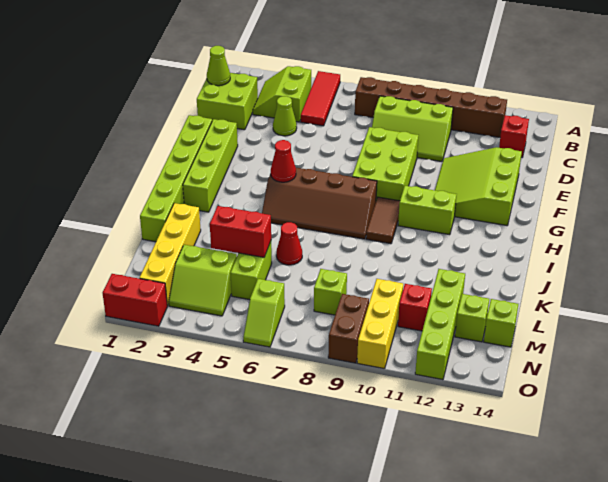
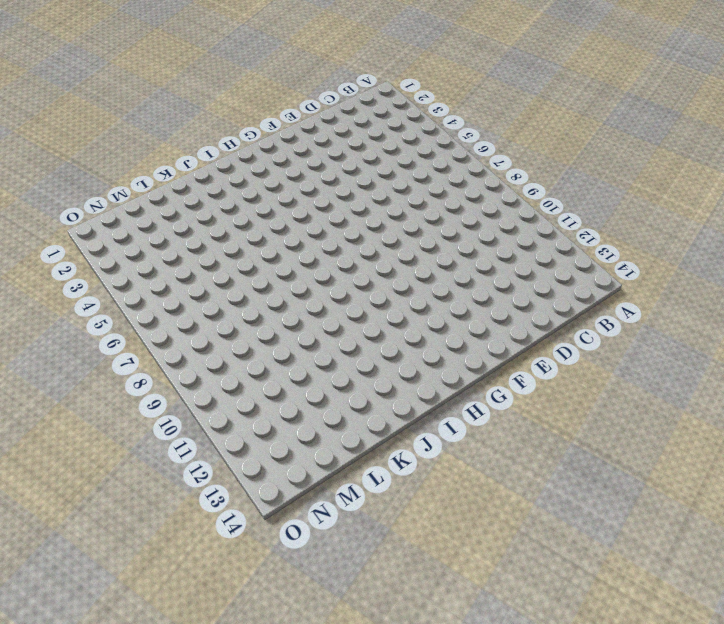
none -> red tile A5:C5 level 1
none -> lime slope B3:C4 level 1 top 4
none -> brown brick B7:B12 level 1
none -> lime brick C1:D2 level 1

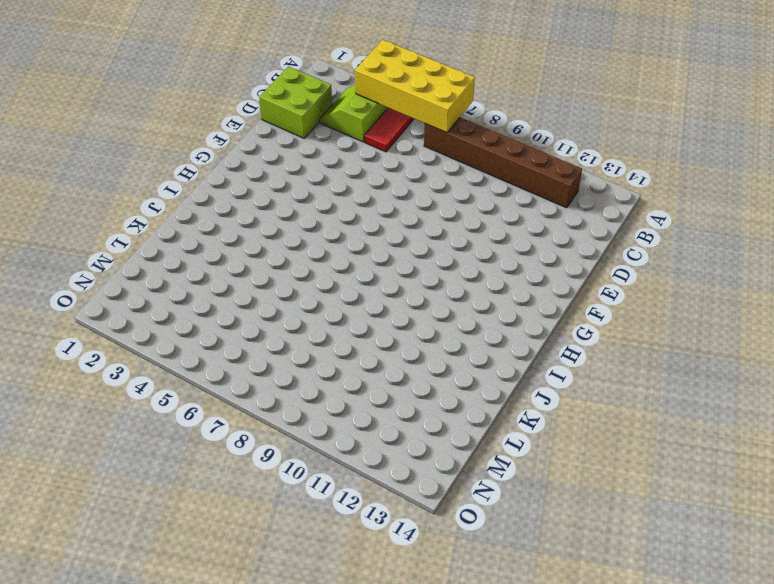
yellow brick A4:B7 level 2 -> none
none -> lime slope C8:D10 level 1 top C
none -> red brick C13 level 1
none -> lime cone D4 level 1
none -> lime brick E8:G9 level 1

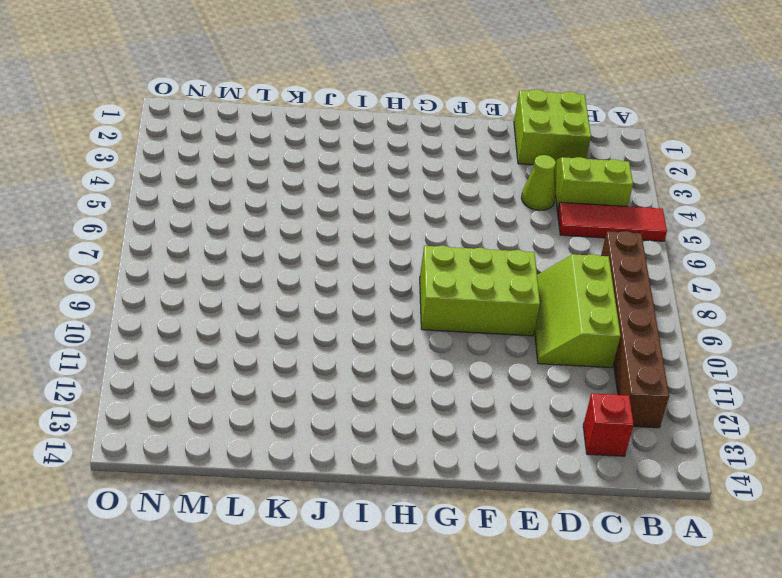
none -> lime slope E11:G13 level 1 top 13
none -> lime brick F1:K1 level 1
none -> lime brick F2:I2 level 1
none -> brown slope H5:I8 level 1 top H

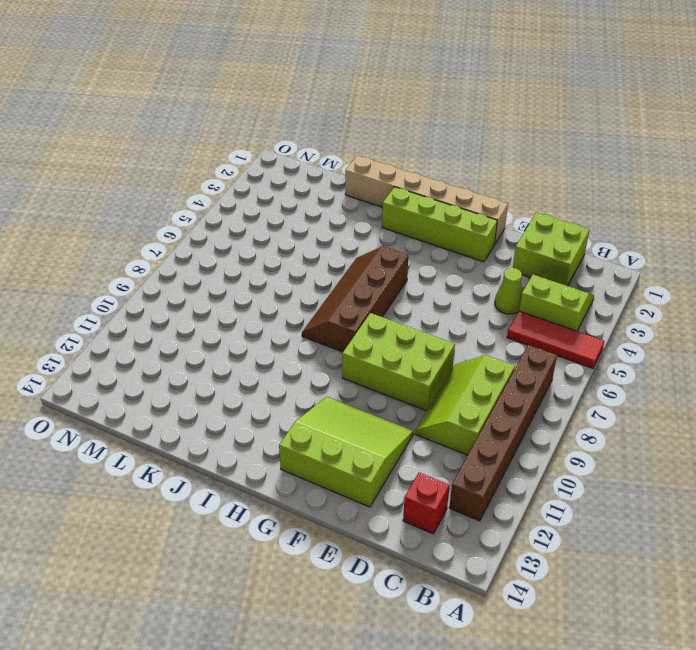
tan brick F1:K1 level 1 -> lime brick F1:K1 level 1
none -> brown tile H9:I9 level 1
none -> lime brick H10:H11 level 1
none -> yellow brick K2:N2 level 1
none -> red cone K6 level 1

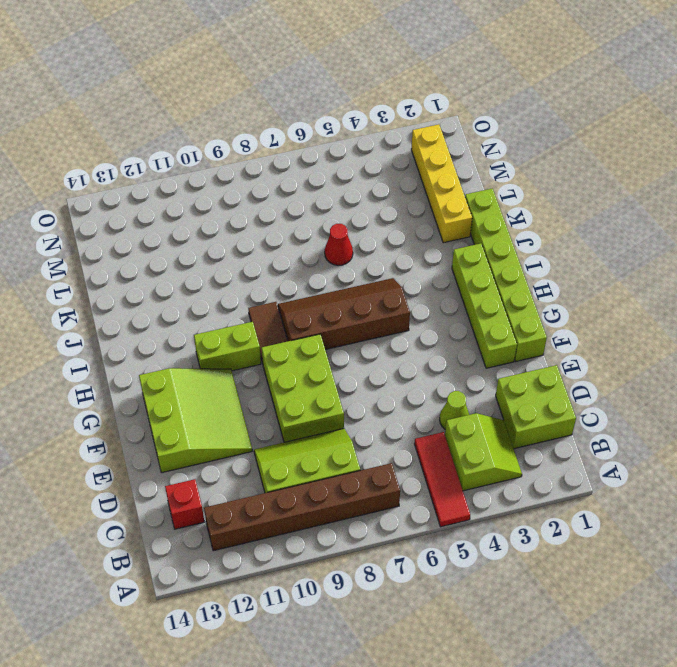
none -> lime brick L5:M5 level 1
none -> lime brick L12:O12 level 1
none -> lime slope M3:N4 level 1 top M
none -> lime brick M8 level 1

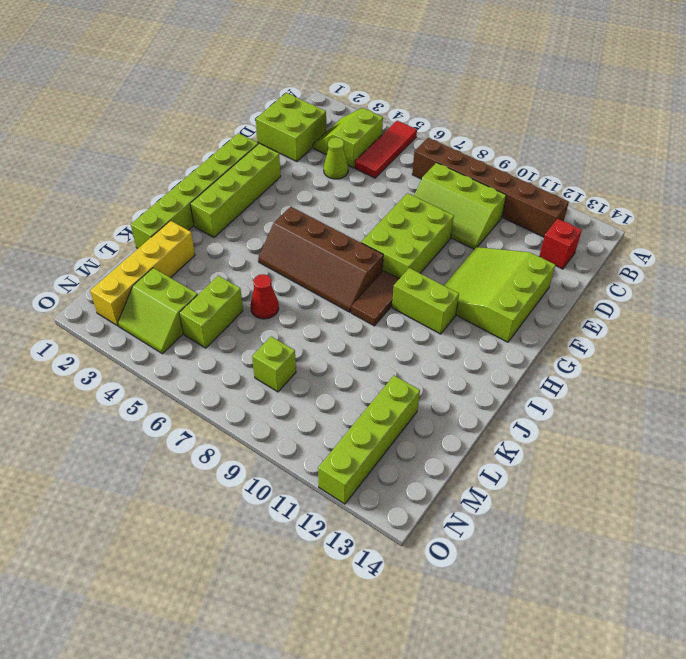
none -> yellow brick M10:O10 level 1
none -> red brick M11 level 1
none -> lime brick M13 level 1
none -> lime brick M14 level 1

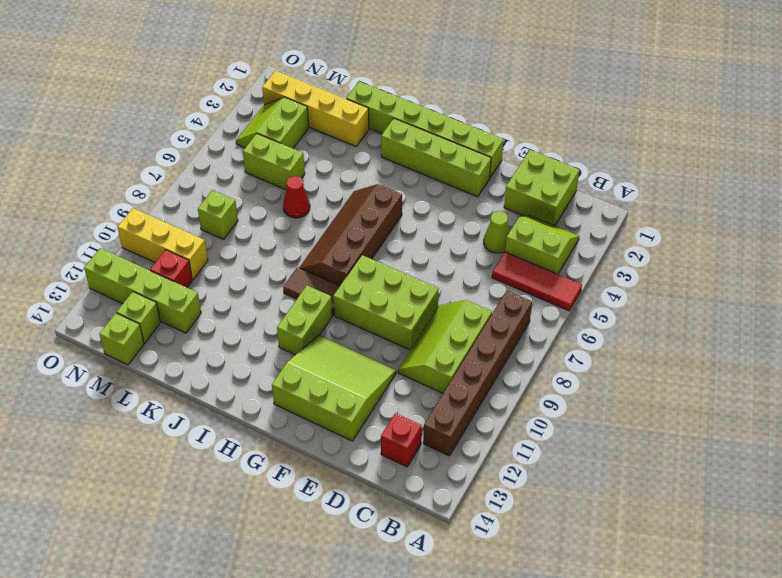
none -> lime slope N6:O6 level 1 top N
none -> brown brick N9:O9 level 1
none -> red brick O1:O2 level 1
none -> lime cone C1 level 2

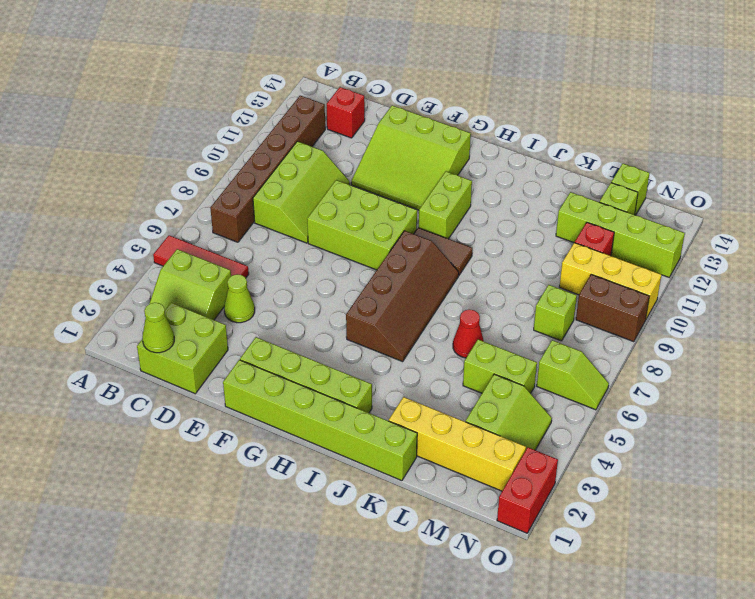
none -> red cone H5 level 2
none -> red brick L4:L5 level 2

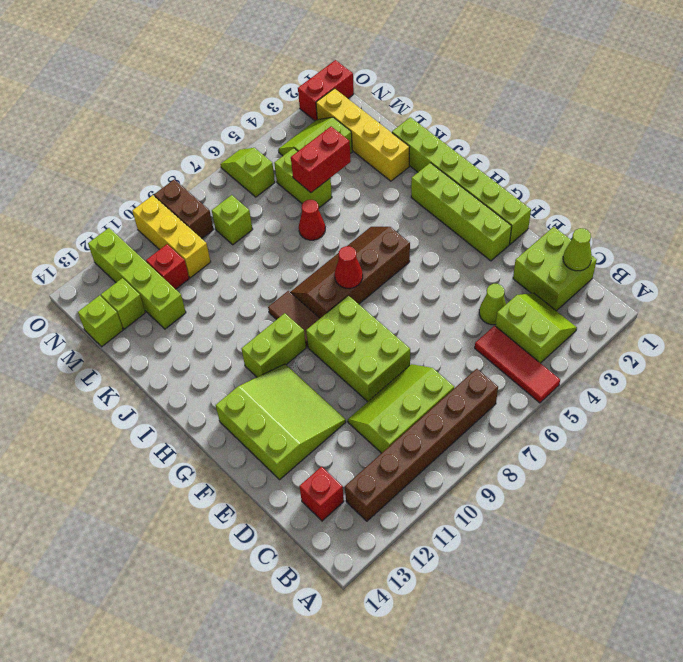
red cone H7 level 2 -> red cone H5 level 2

